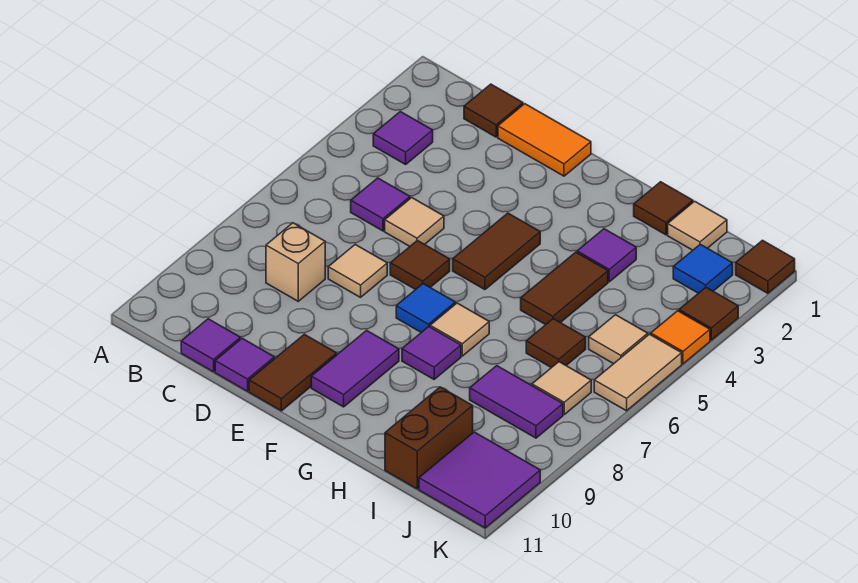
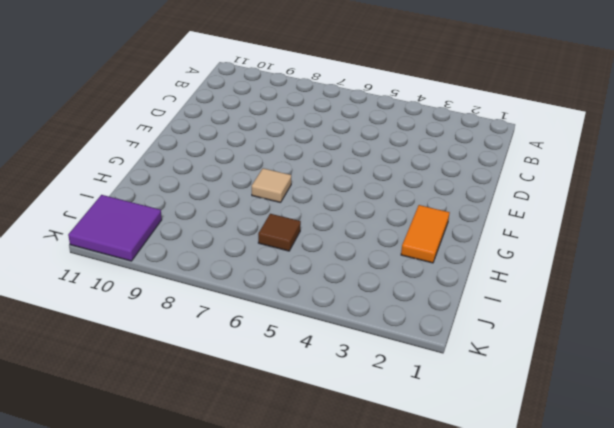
orange tile G2:H2 level 1 -> orange tile D1:E1 level 1
none -> purple tile B3 level 1
none -> brown tile C1 level 1
none -> purple tile C5 level 1
none -> tan brick C8 level 1

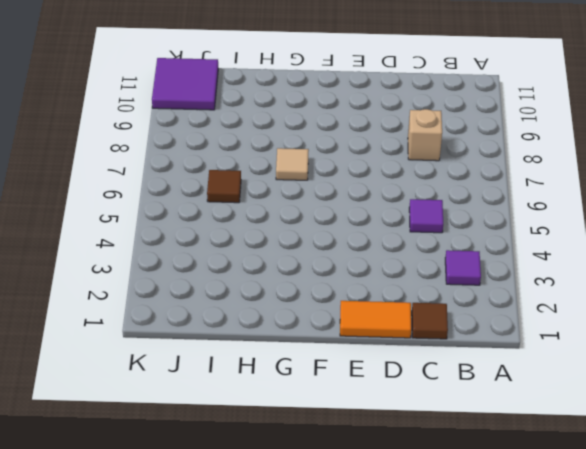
none -> purple tile C11 level 1
none -> tan tile D5 level 1
none -> tan tile D7 level 1
none -> purple tile D11 level 1

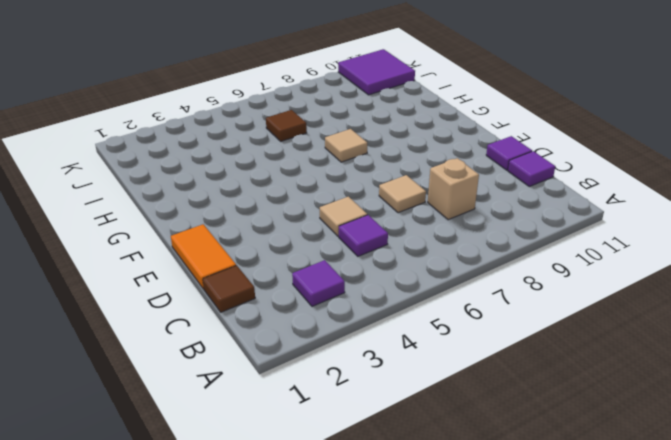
none -> brown tile E6 level 1
none -> brown tile E10:E11 level 1
none -> brown tile F4:F5 level 1
none -> blue tile F7 level 1

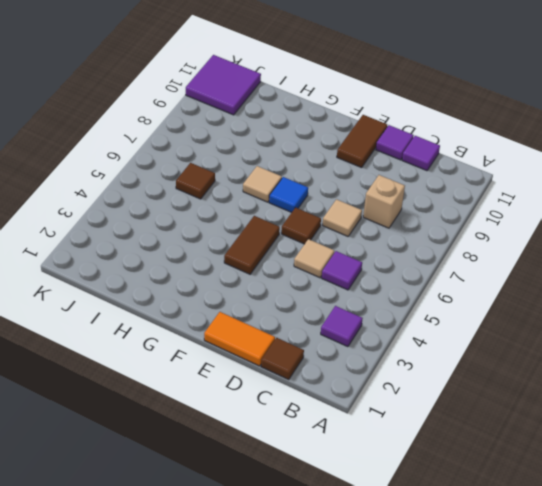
none -> purple tile F9:F10 level 1
none -> purple tile G8 level 1
none -> brown tile H1 level 1
none -> purple tile H3 level 1

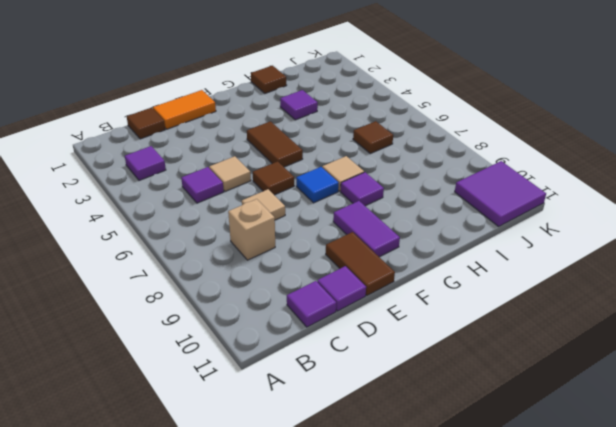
none -> brown tile H4:H5 level 1
none -> tan tile I1 level 1
none -> purple tile I8:J8 level 1
none -> brown brick I10:I11 level 1

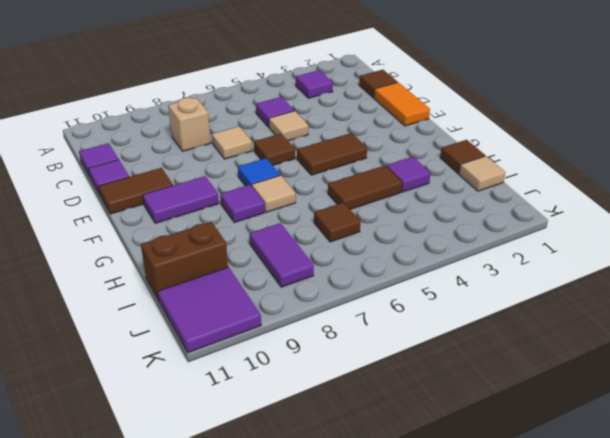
none -> blue tile J2 level 1
none -> tan tile J5 level 1
none -> tan tile J7 level 1
none -> brown tile K1 level 1

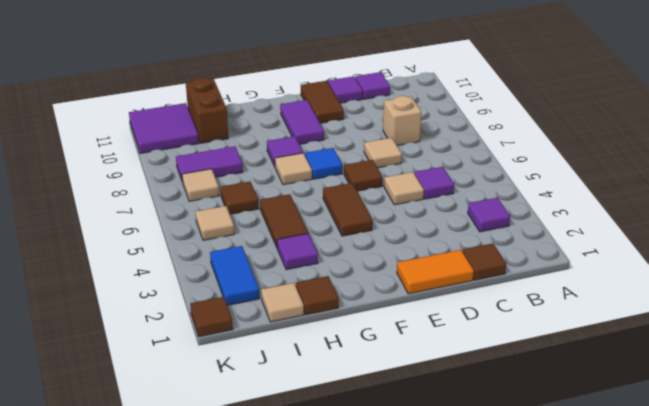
blue tile J2:J3 level 1 -> blue tile J2 level 1
none -> brown tile K3 level 1
none -> orange tile K4 level 1
none -> tan tile K5:K6 level 1

